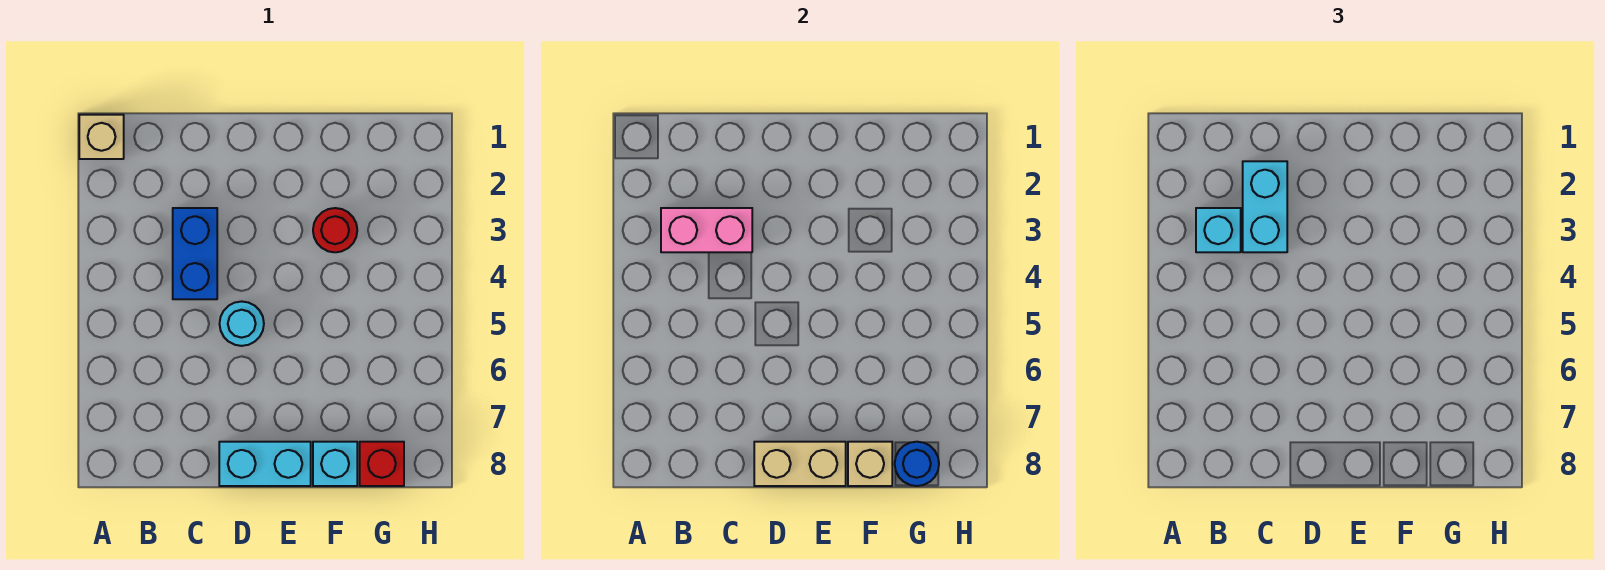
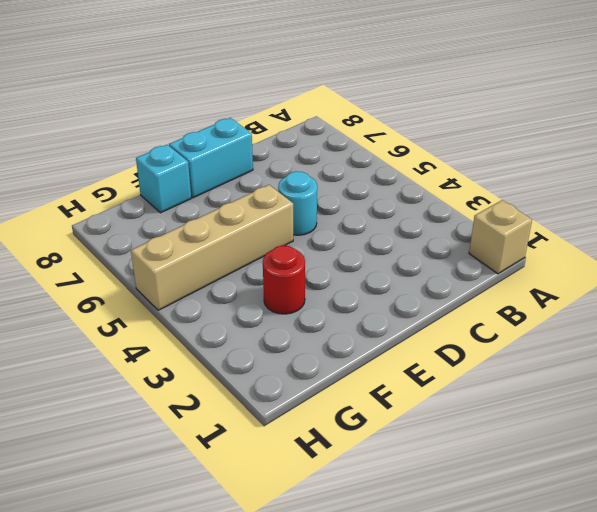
tan brick E5:H5 level 1 -> none
none -> blue brick C3:C4 level 1
none -> red brick G8 level 1
none -> pink brick B3:C3 level 2

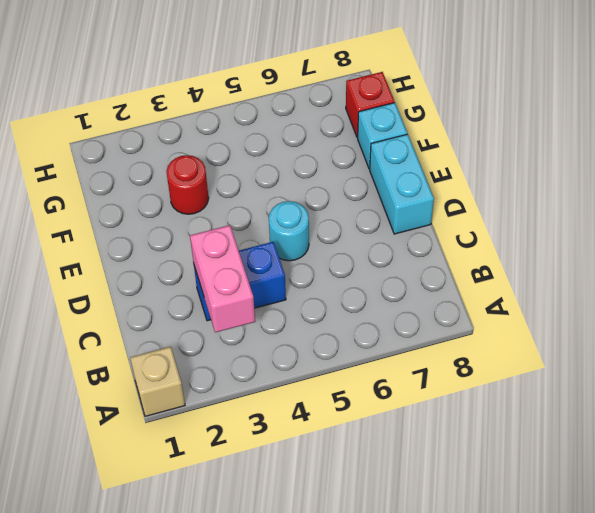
none -> tan brick D8:E8 level 2
none -> tan brick F8 level 2
none -> blue round brick G8 level 2

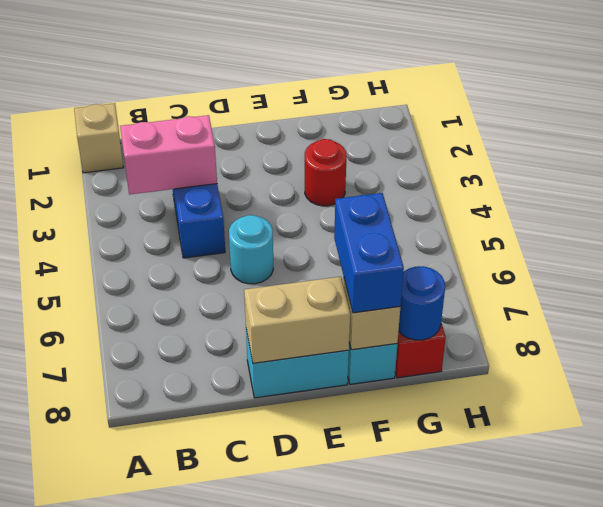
blue brick F7:F8 level 3 -> none
none -> cyan brick B3 level 3
none -> cyan brick C2:C3 level 3

